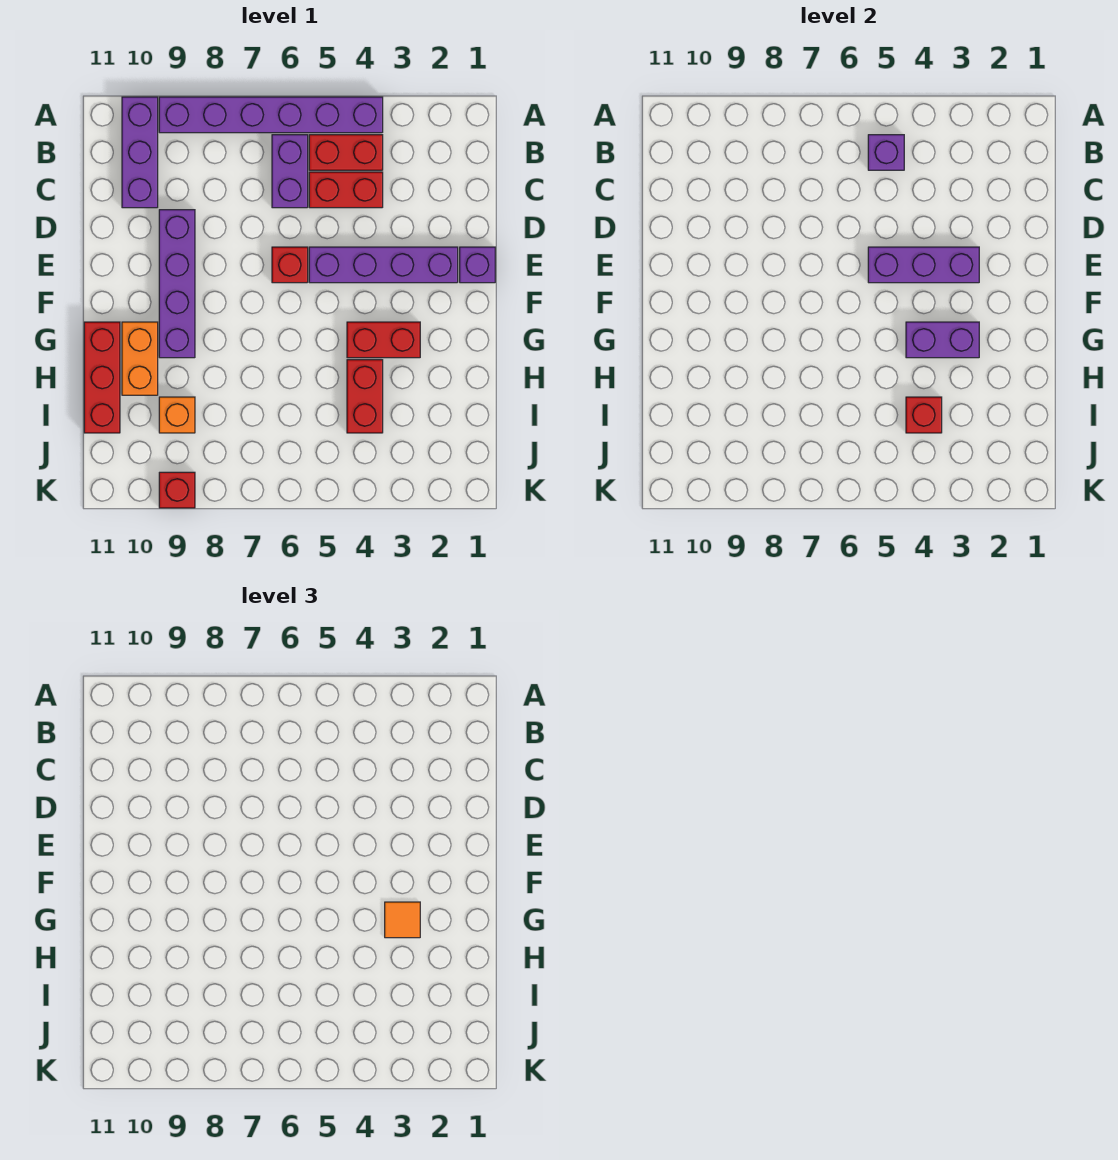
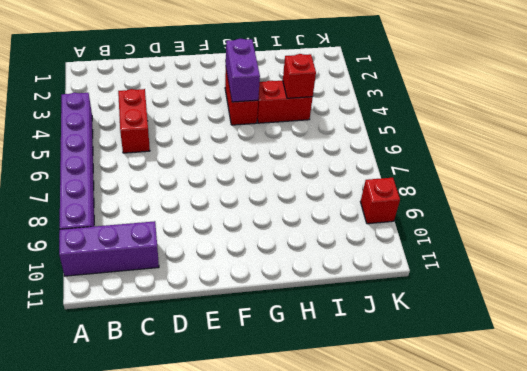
none -> red brick B4:B5 level 1
none -> purple brick B6:C6 level 1
none -> purple brick D9:G9 level 1

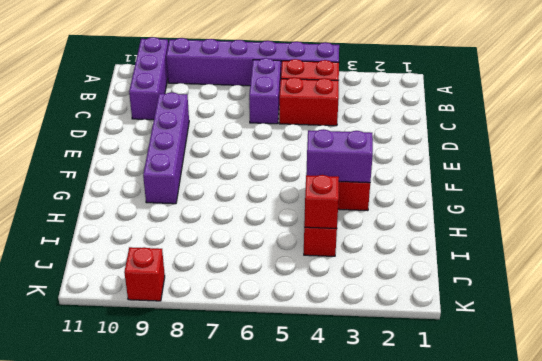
none -> purple brick E1 level 1
none -> purple brick E2:E5 level 1
none -> red brick E6 level 1

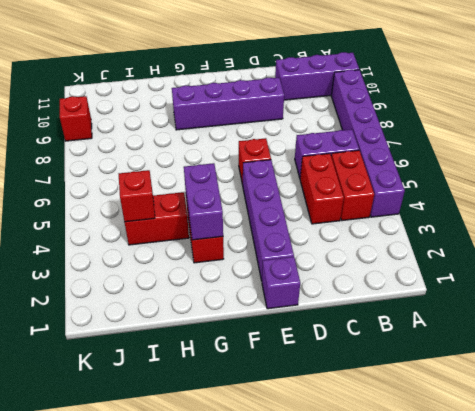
none -> orange brick G10:H10 level 1
none -> red brick G11:I11 level 1
none -> orange brick I9 level 1

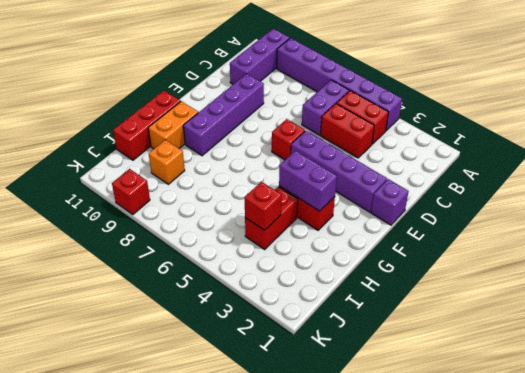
none -> purple brick B5 level 2
none -> purple brick E3:E5 level 2
none -> orange tile G3 level 3

